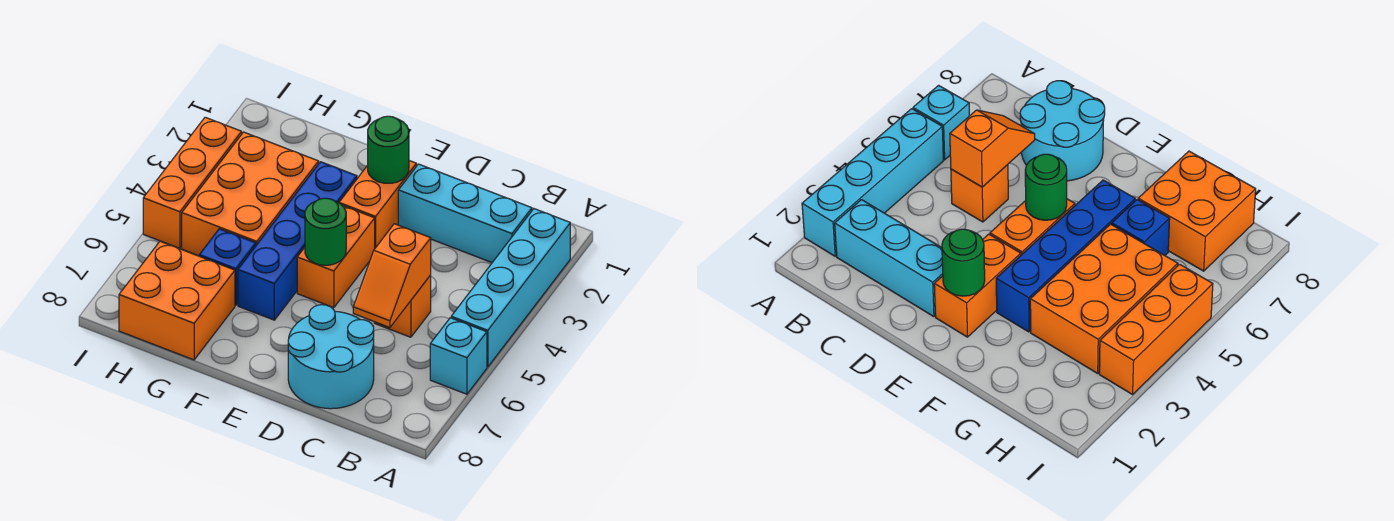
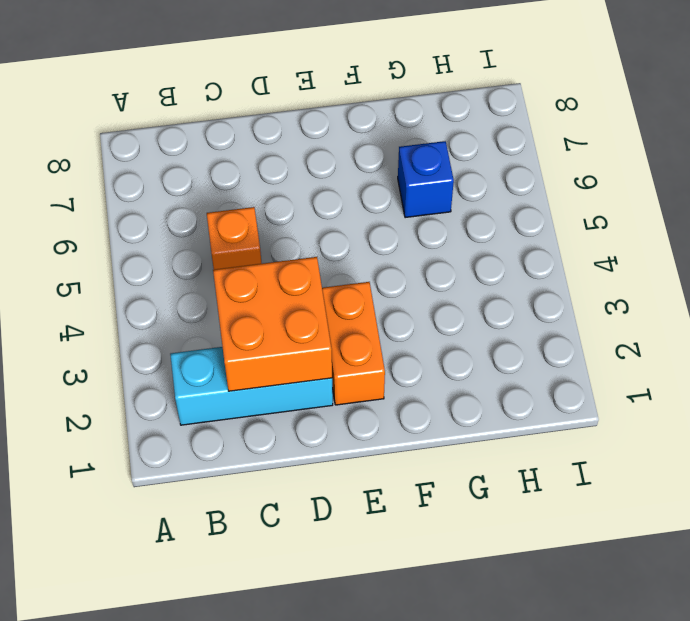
orange brick C2:D3 level 2 -> orange brick G7:H8 level 1
none -> cyan brick A2:A5 level 1
none -> cyan brick A6 level 1
none -> cyan round brick C7:D8 level 1

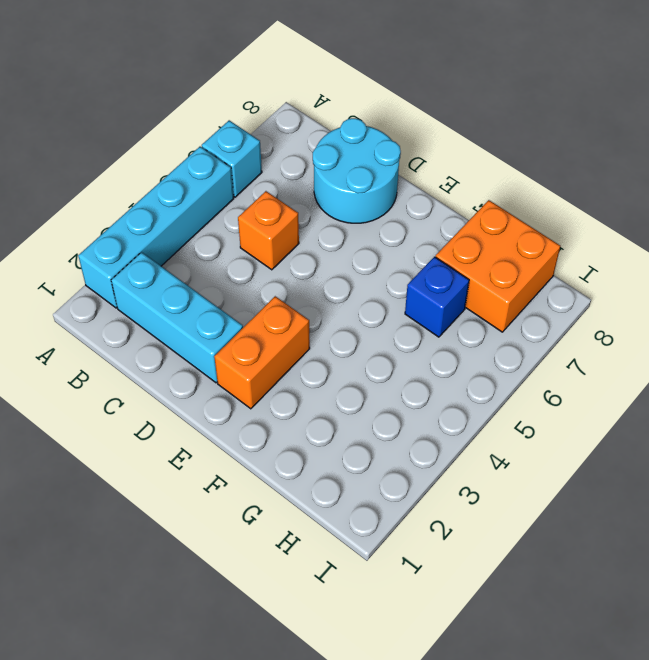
none -> orange brick E4:E5 level 1
none -> blue brick F3:F6 level 1
none -> orange brick G3:H5 level 1

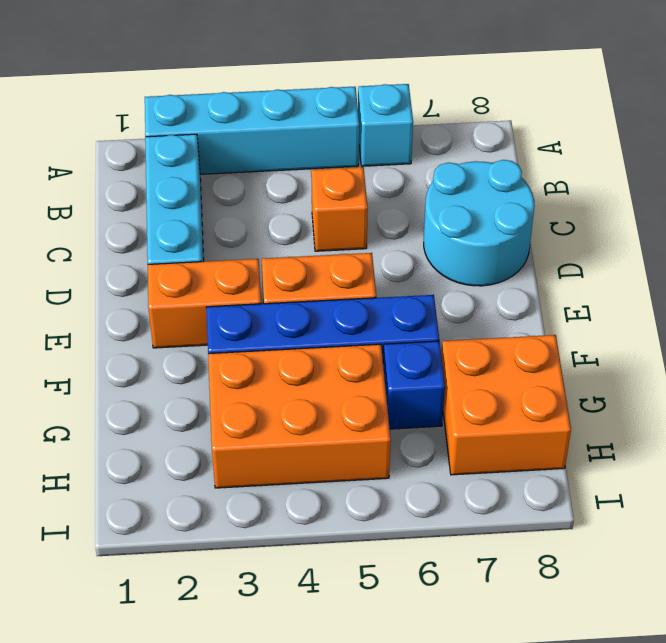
none -> orange brick I3:I5 level 1
none -> orange slope C5:C6 level 2 top 5
none -> green round brick E2 level 2

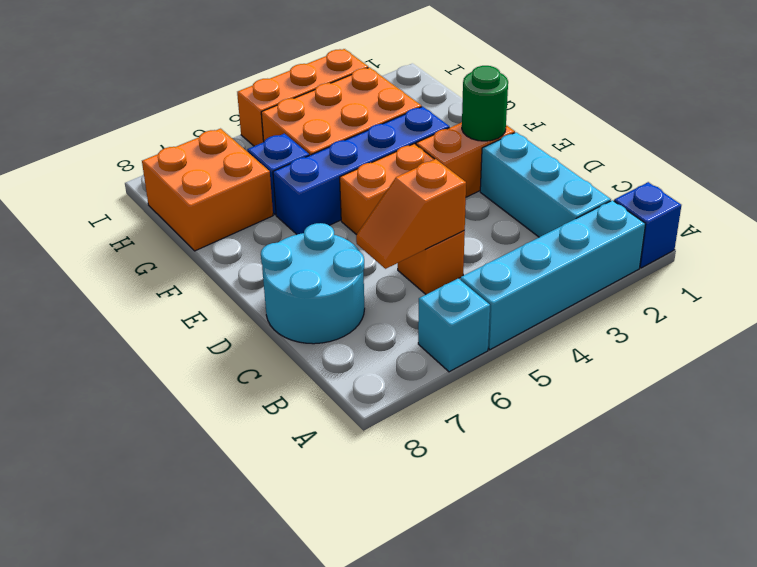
blue brick A1 level 1 -> none
none -> green round brick E5 level 2

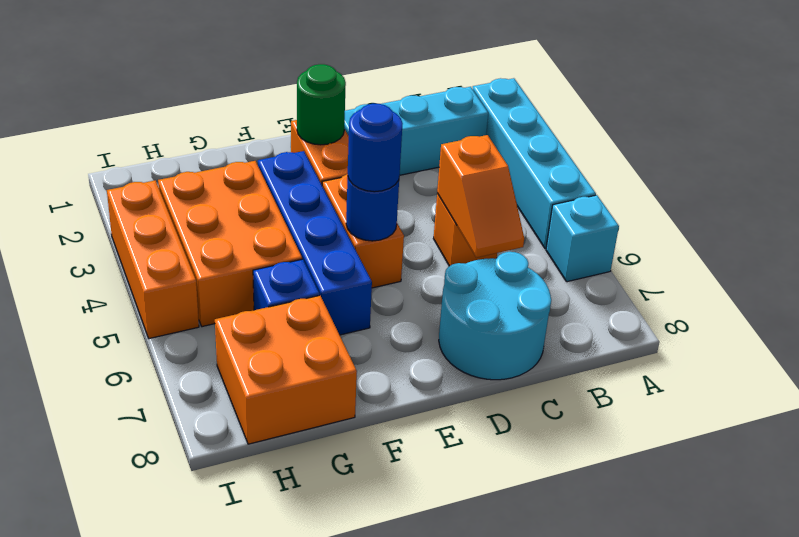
blue round brick E5 level 2 -> green round brick E5 level 2
blue round brick E5 level 3 -> none

